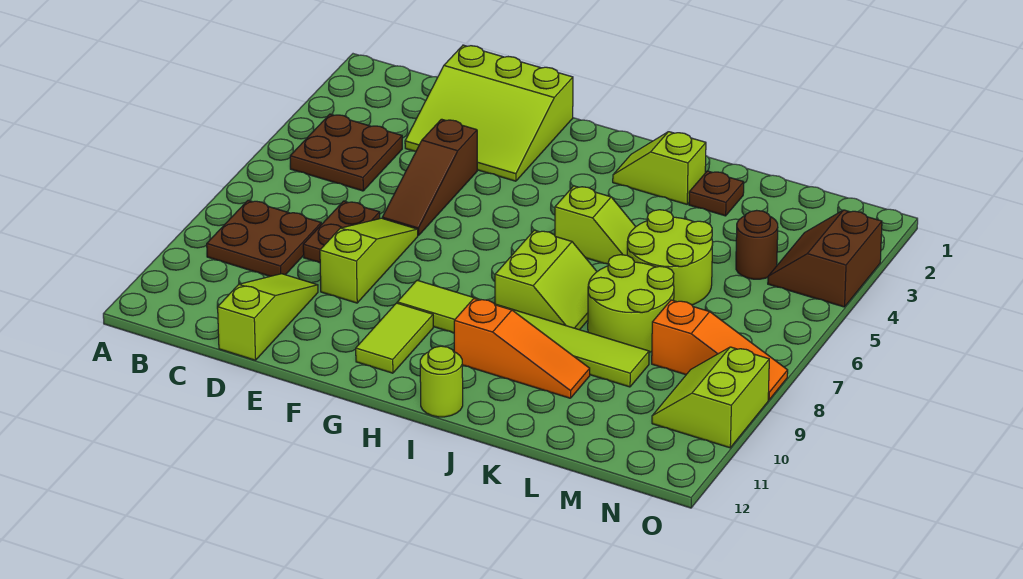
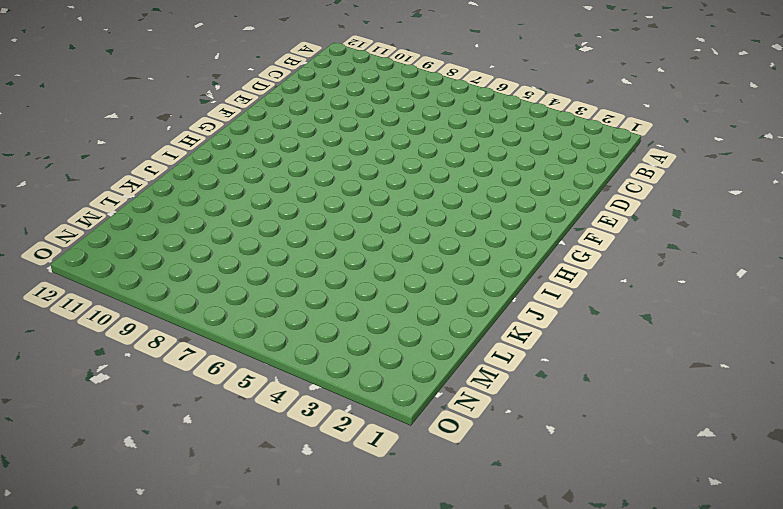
none -> brown plate B4:C5 level 1
none -> brown plate B8:C9 level 1
none -> lime slope D1:F3 level 1 top 1

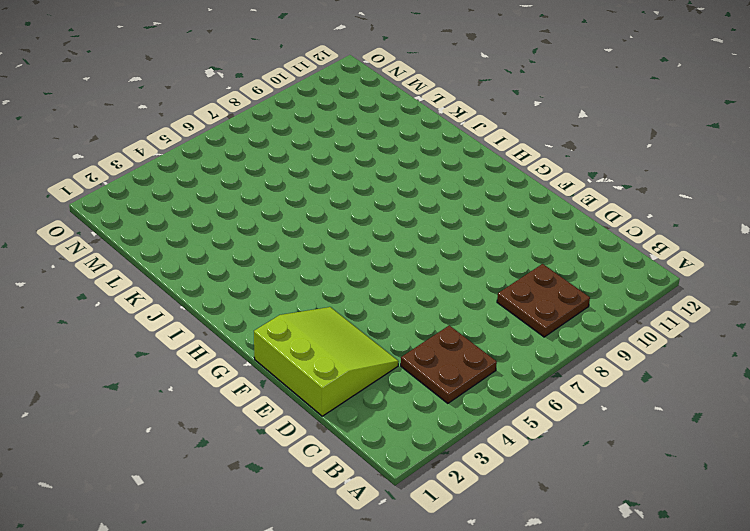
none -> brown plate D7:D8 level 1
none -> lime slope D10:D12 level 1 top 12
none -> brown slope E4:E6 level 1 top 4

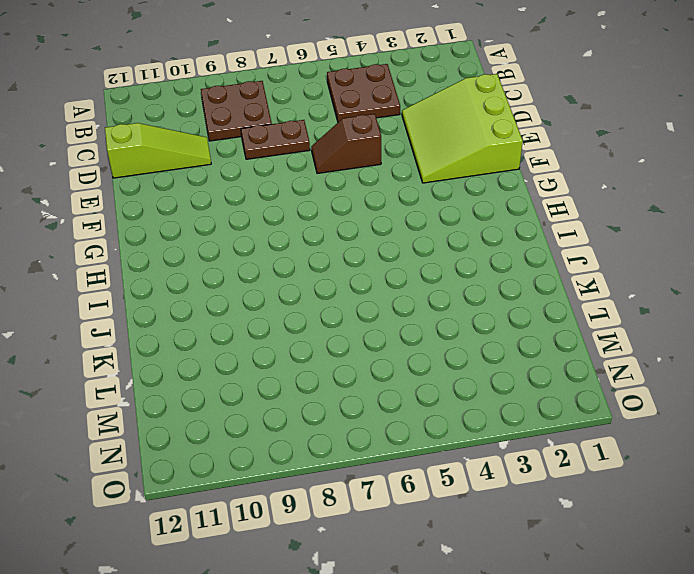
brown slope E5:E6 level 1 top 5 -> brown slope E4:E6 level 1 top 4
none -> lime slope E7:E9 level 1 top 9
none -> lime tile G9:L9 level 1
none -> lime tile G10:G11 level 1

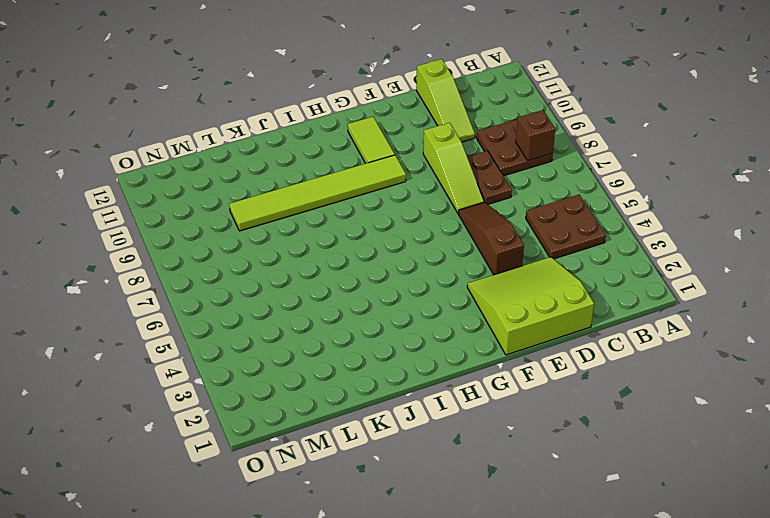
brown brick B8 level 2 -> none
none -> lime slope I2:J2 level 1 top J
none -> lime slope I5:J5 level 1 top I
none -> lime slope I7:J8 level 1 top I

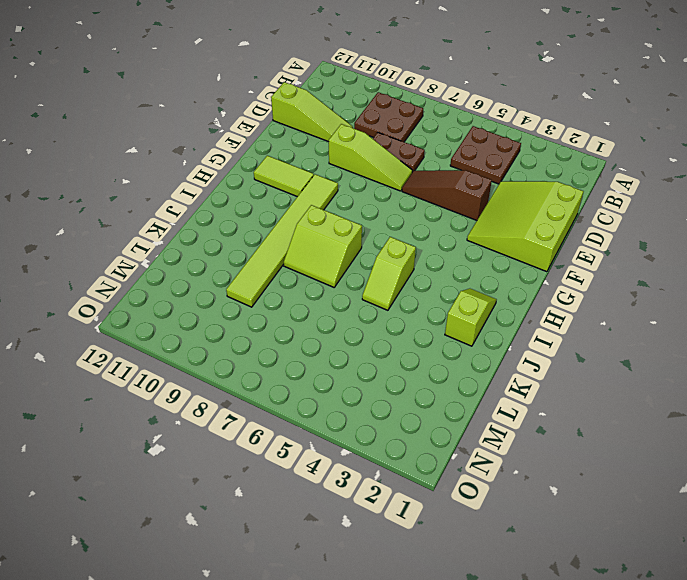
none -> orange slope I10:K10 level 1 top I
none -> lime round brick I12 level 1
none -> brown plate K2 level 1

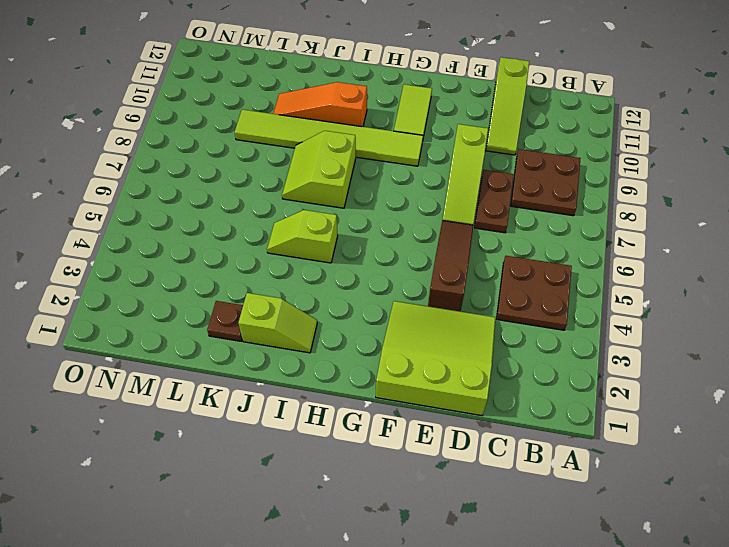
none -> lime round brick I12 level 1
none -> lime round brick K5:L6 level 1
none -> lime round brick K7:L8 level 1

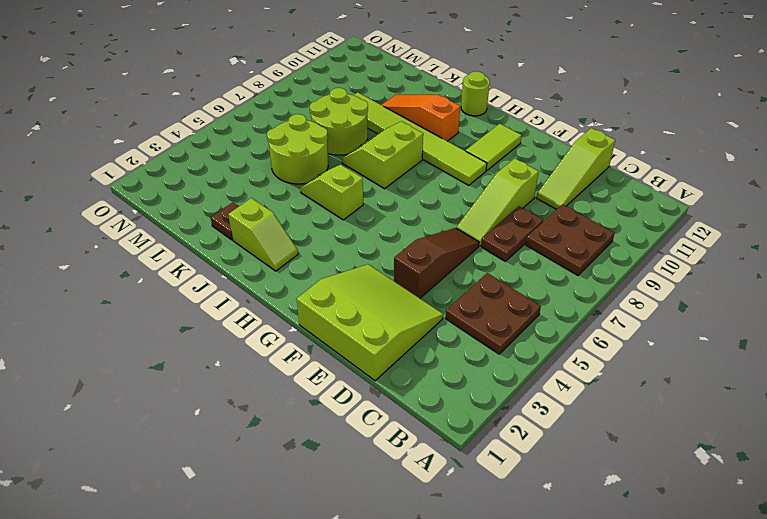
none -> brown round brick M4 level 1
none -> orange slope M8:O8 level 1 top M
none -> brown slope N3:O4 level 1 top O

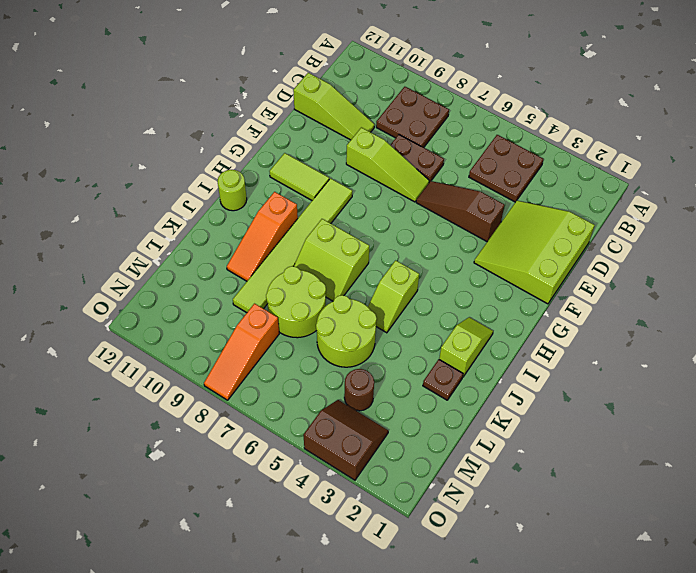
none -> lime slope N9:O10 level 1 top O

